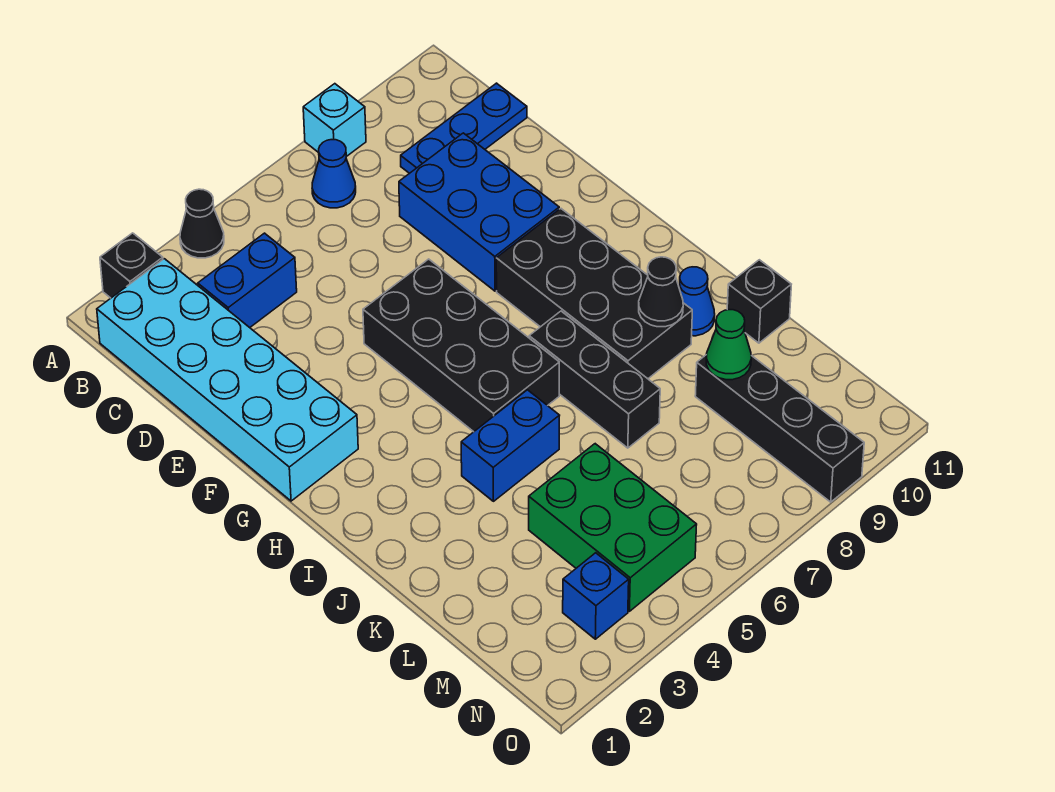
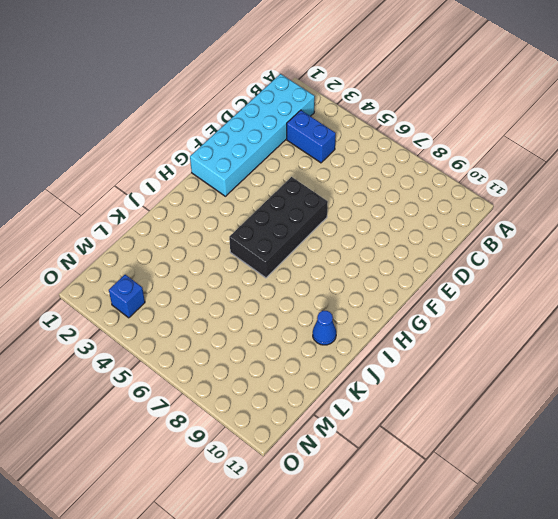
none -> black brick A2 level 1
none -> black cone A4 level 1
none -> cyan brick A8 level 1

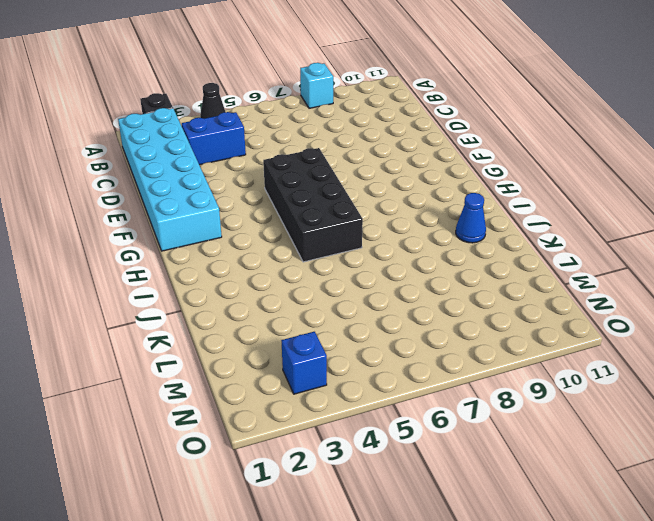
none -> blue cone B7 level 1
none -> blue plate C9:C11 level 1
none -> blue brick D8:F9 level 1

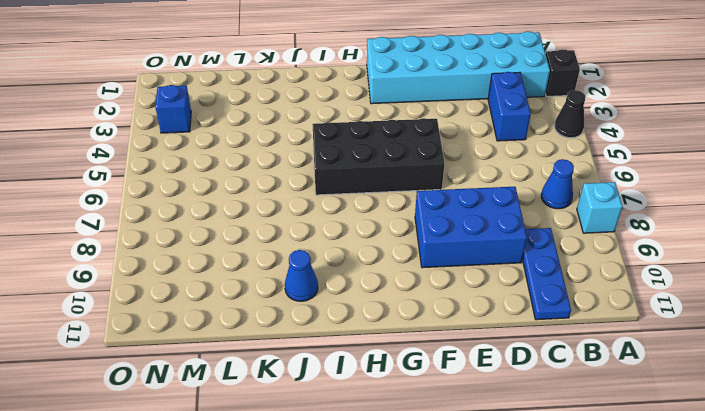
none -> black brick G8:J9 level 1
none -> black brick I7:K7 level 1
none -> blue brick J4:J5 level 1

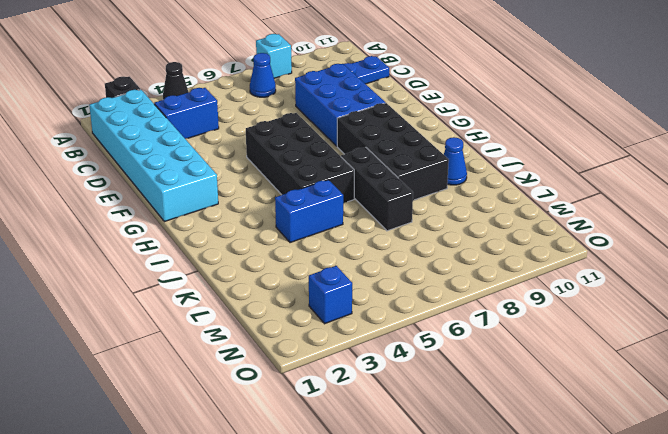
none -> black brick K11 level 1
none -> green brick L4:N5 level 1
none -> black brick L9:O9 level 1

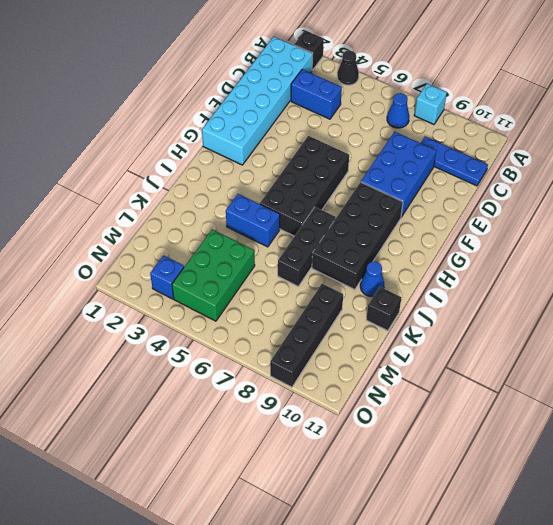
none -> black cone J9 level 2
none -> green cone L9 level 2

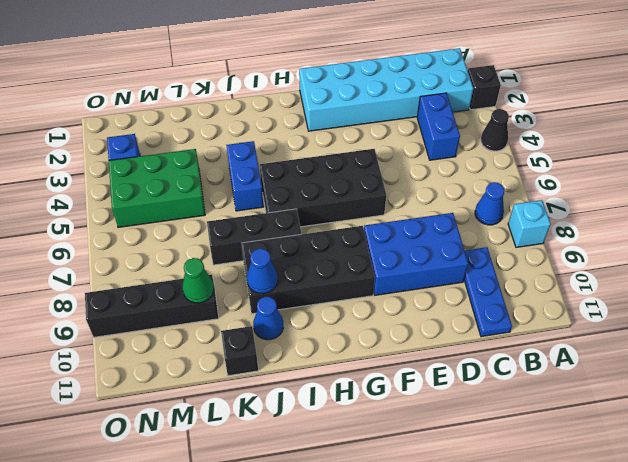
blue cone J9 level 2 -> black cone J9 level 2

